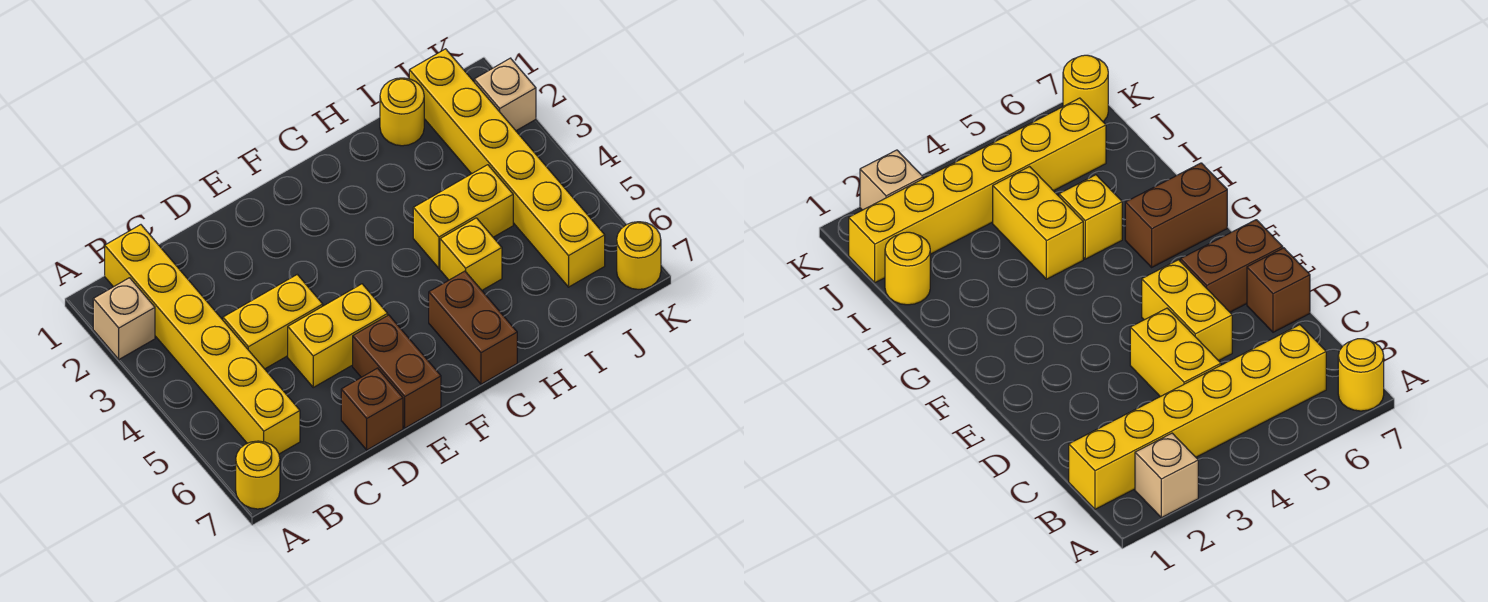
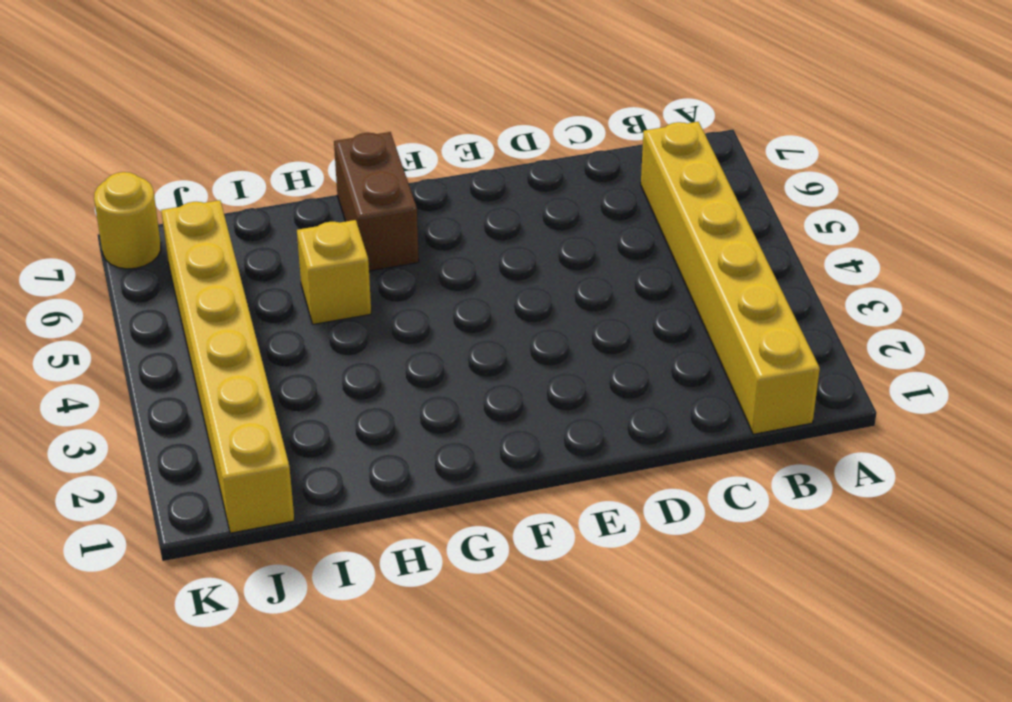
none -> tan brick A2 level 1
none -> yellow round brick A7 level 1
none -> yellow brick C4:D4 level 1

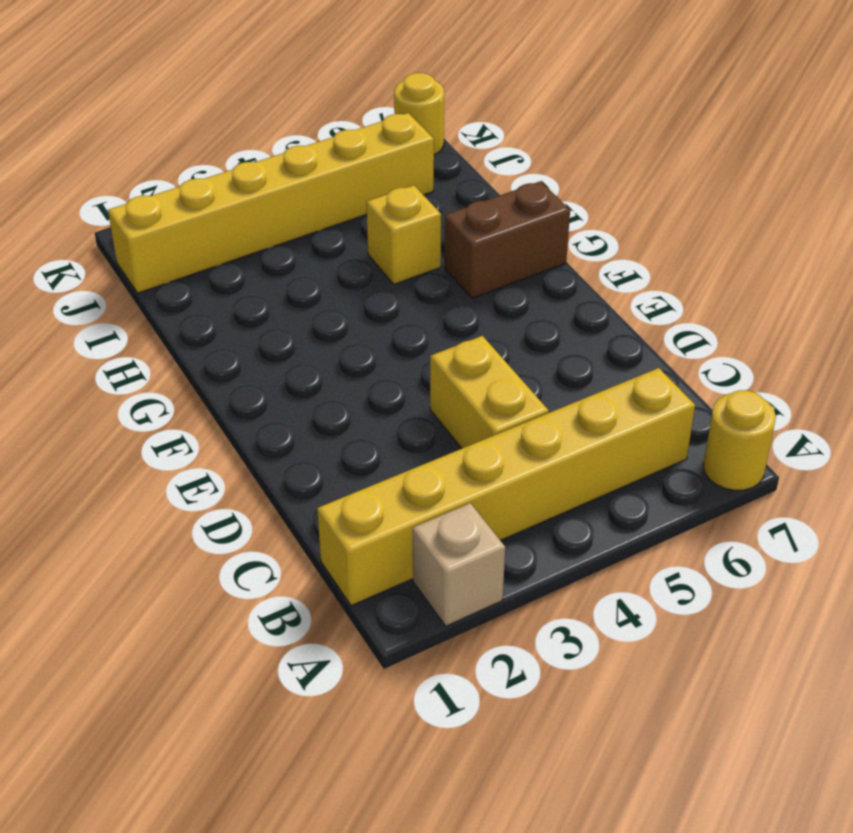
none -> yellow brick D5:E5 level 1
none -> brown brick D7 level 1
none -> brown brick E6:E7 level 1

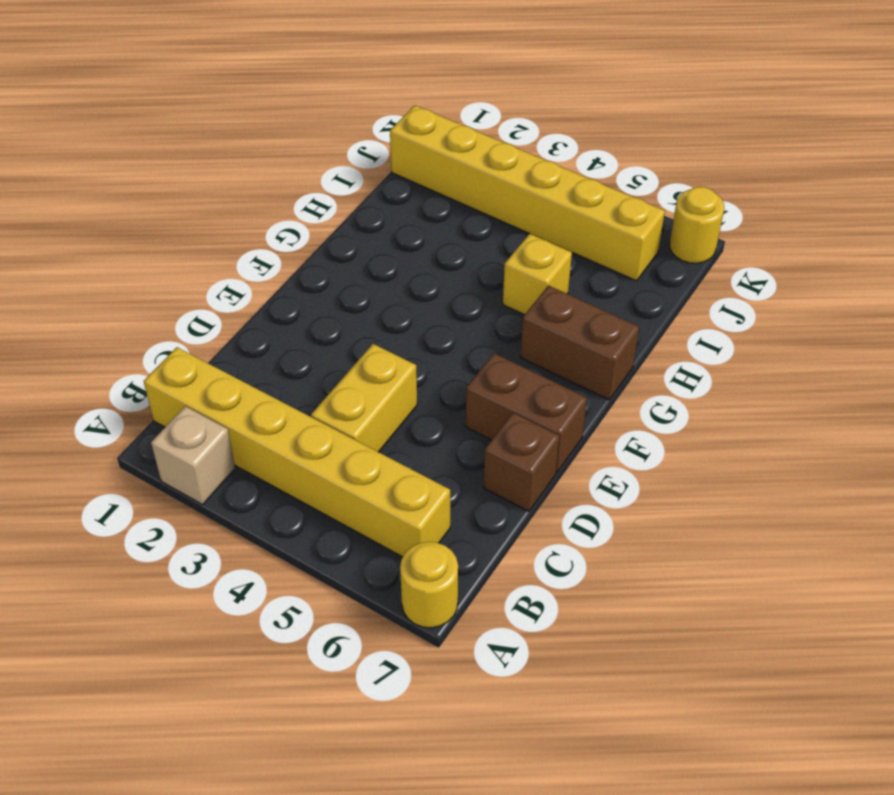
none -> yellow brick D5:E5 level 1
none -> yellow brick H4:I4 level 1
none -> yellow round brick I1 level 1

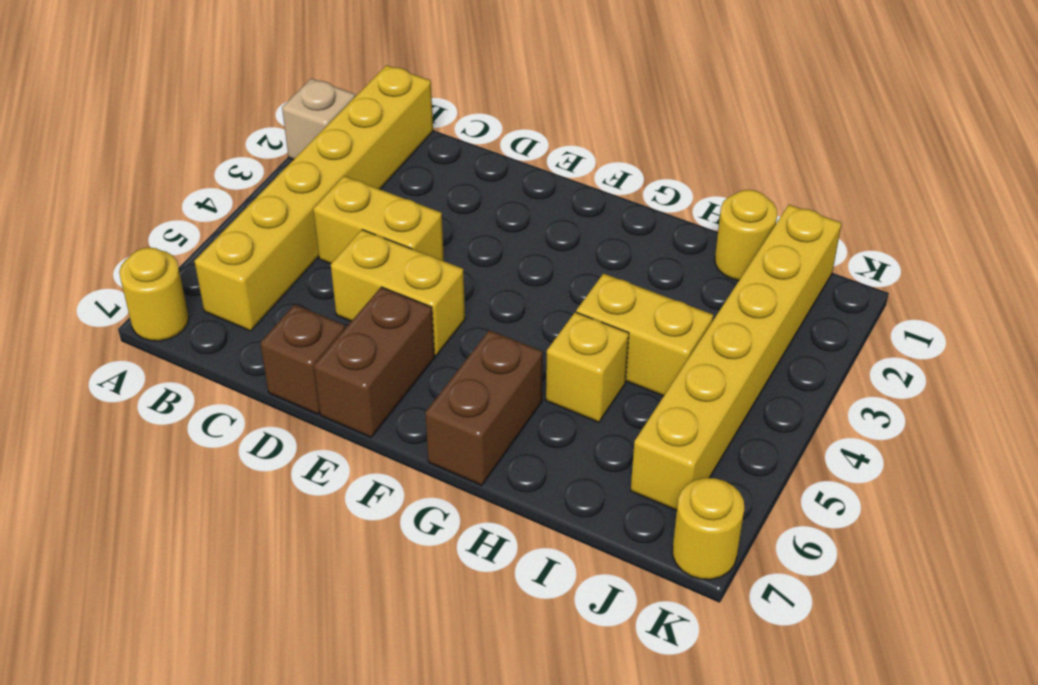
none -> tan brick K2 level 1

